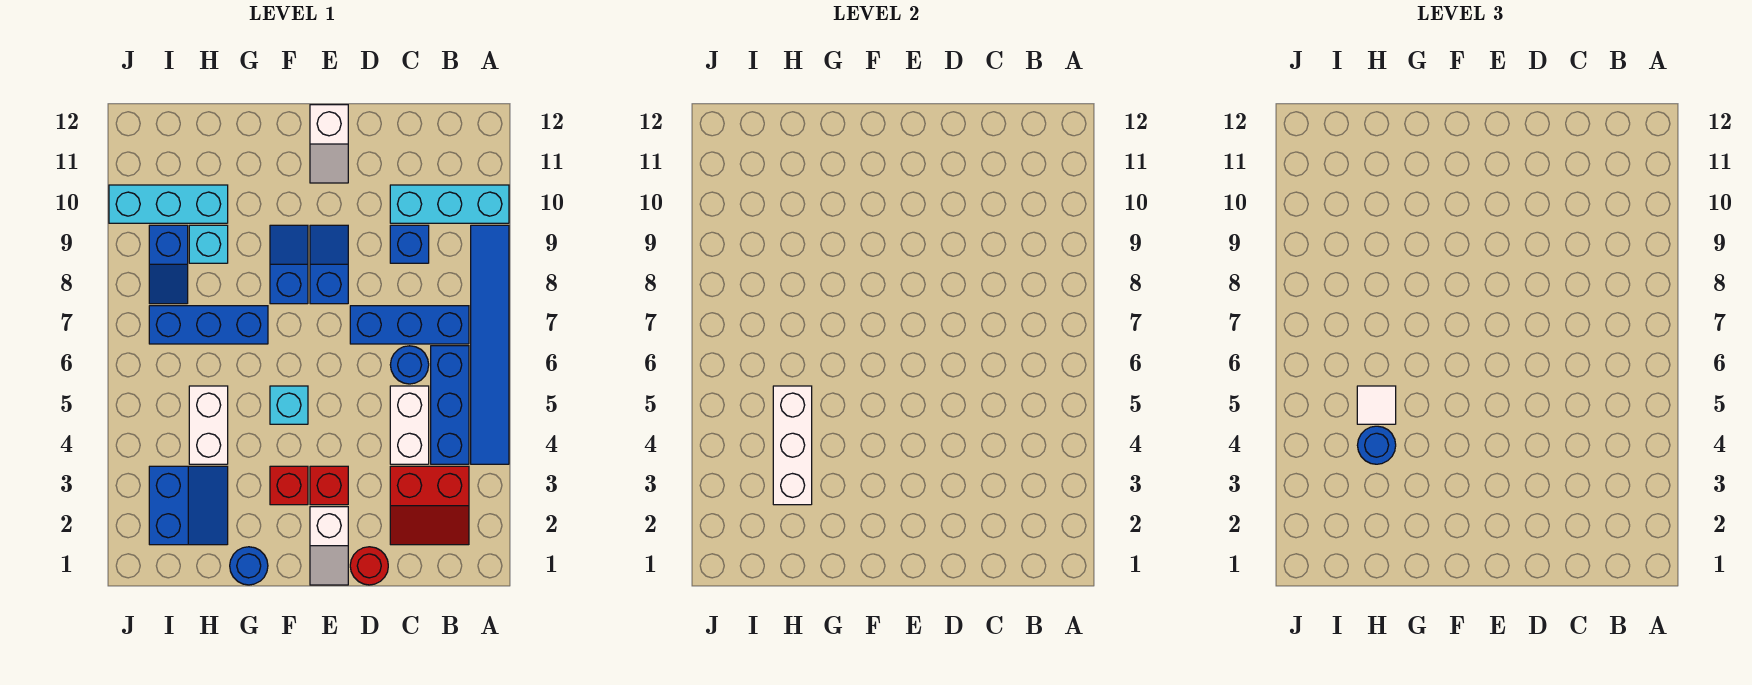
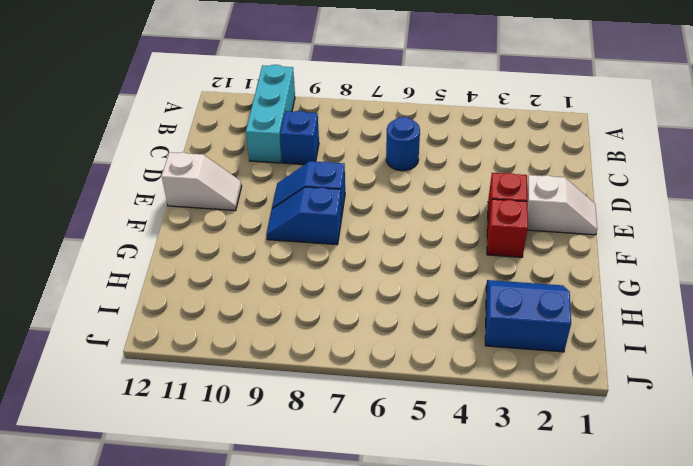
none -> blue tile A4:A9 level 1
none -> red slope B2:C3 level 1 top 3
none -> blue brick B4:B6 level 1

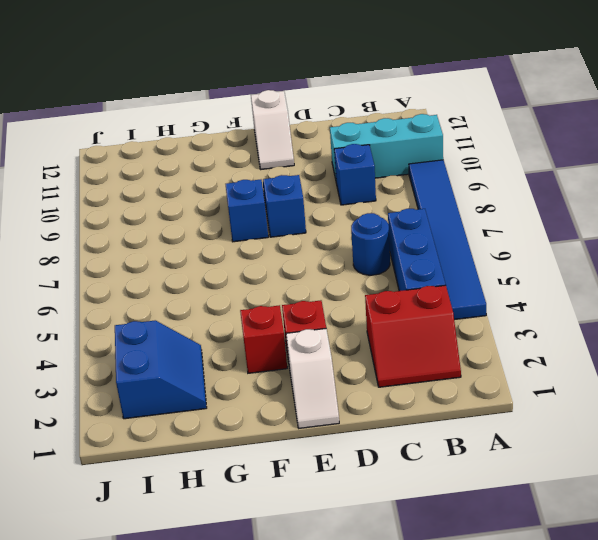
none -> blue brick B7:D7 level 1
none -> white brick C4:C5 level 1
none -> red round brick D1 level 1

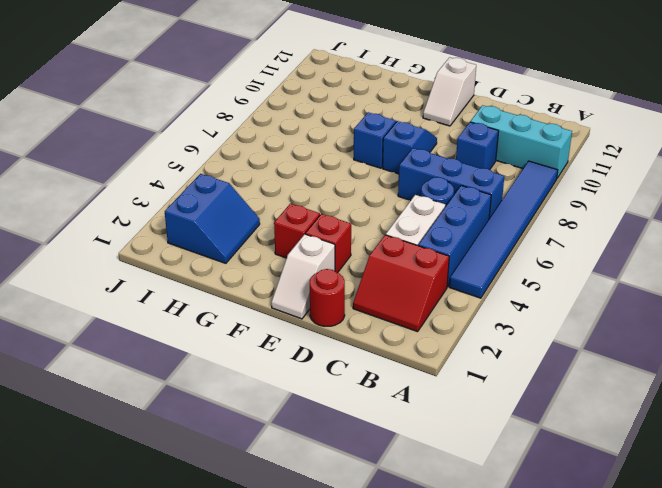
none -> cyan brick F5 level 1
none -> blue round brick G1 level 1
none -> blue brick G7:I7 level 1

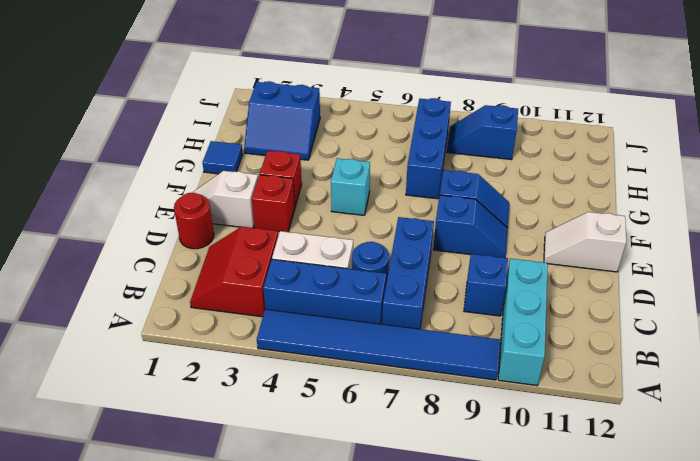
blue tile G1 level 1 -> blue round brick G1 level 1
none -> white brick H4:H5 level 1
none -> cyan brick H9 level 1
none -> cyan brick H10:J10 level 1

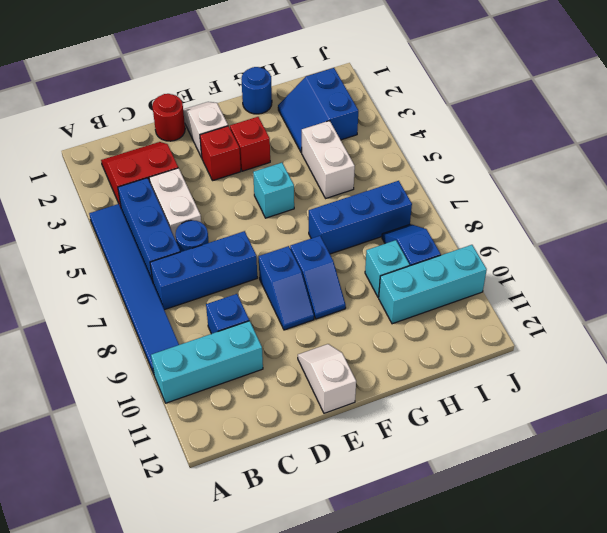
none -> white brick H3:H5 level 2
none -> blue round brick H4 level 3
none -> white tile H5 level 3

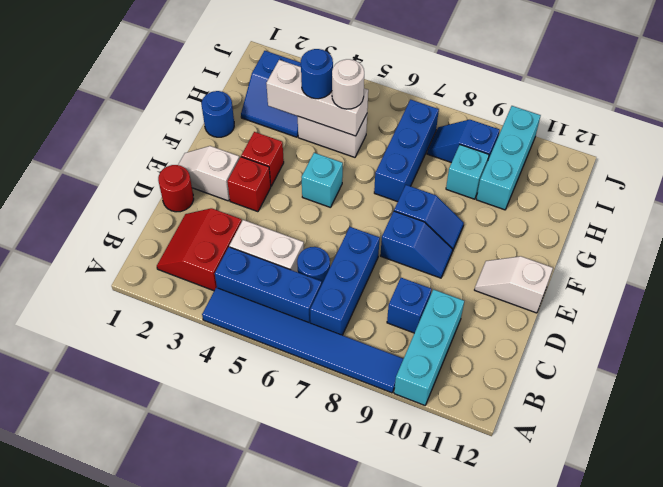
white round brick H5 level 3 -> white tile H5 level 3

